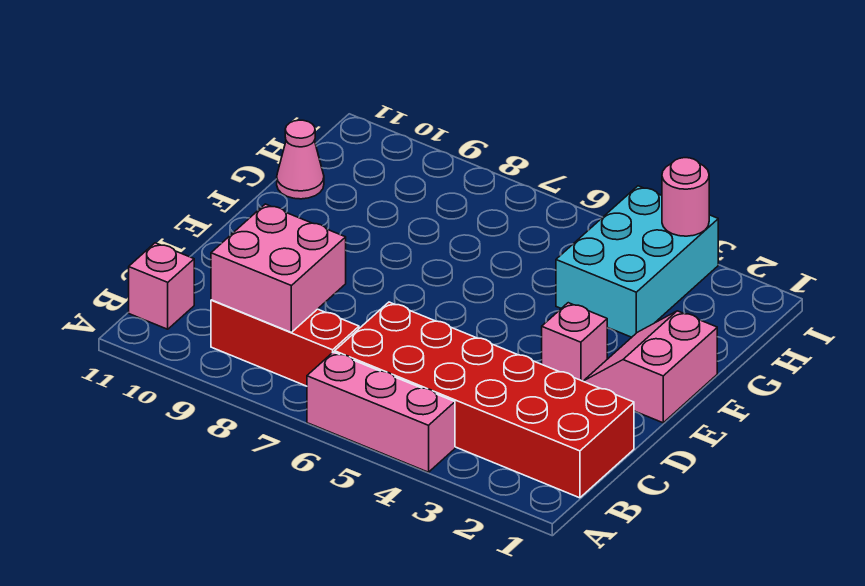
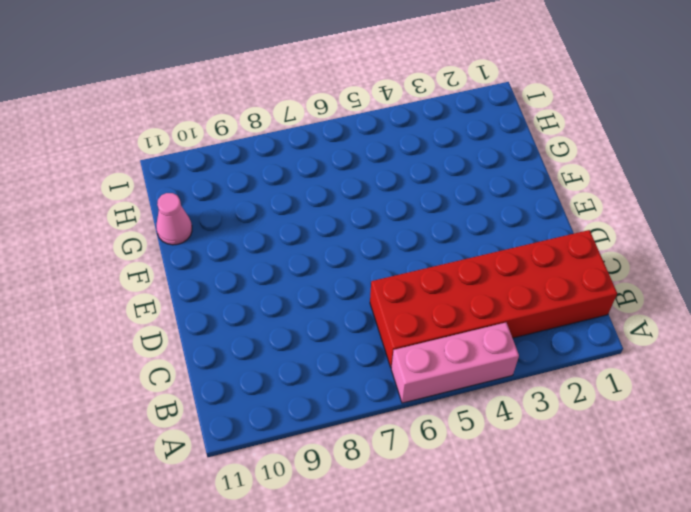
none -> red brick B7:B9 level 1
none -> pink brick B11 level 1

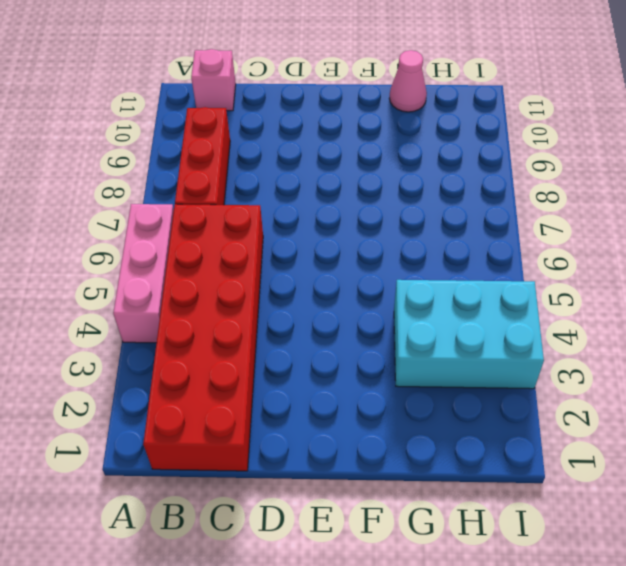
none -> pink slope E1:F2 level 1 top 1
none -> pink brick E3 level 1

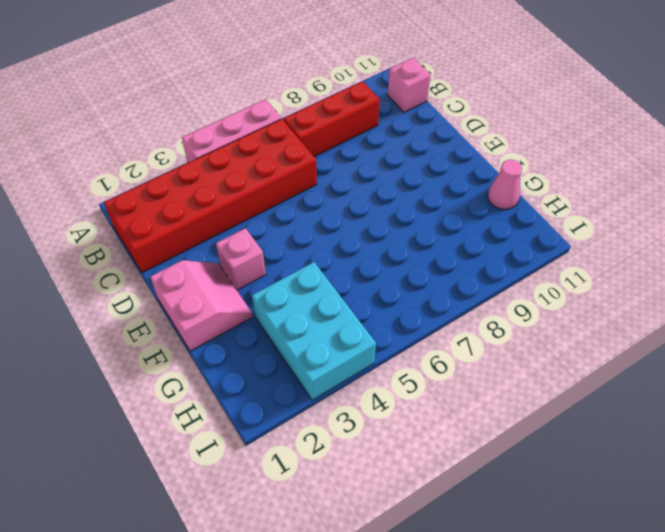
none -> pink brick B8:C9 level 2
none -> pink round brick I3 level 2

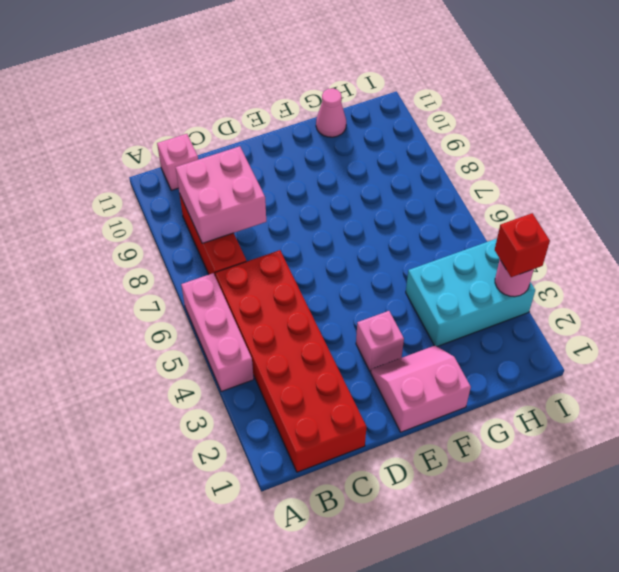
red brick I3 level 3 -> none

